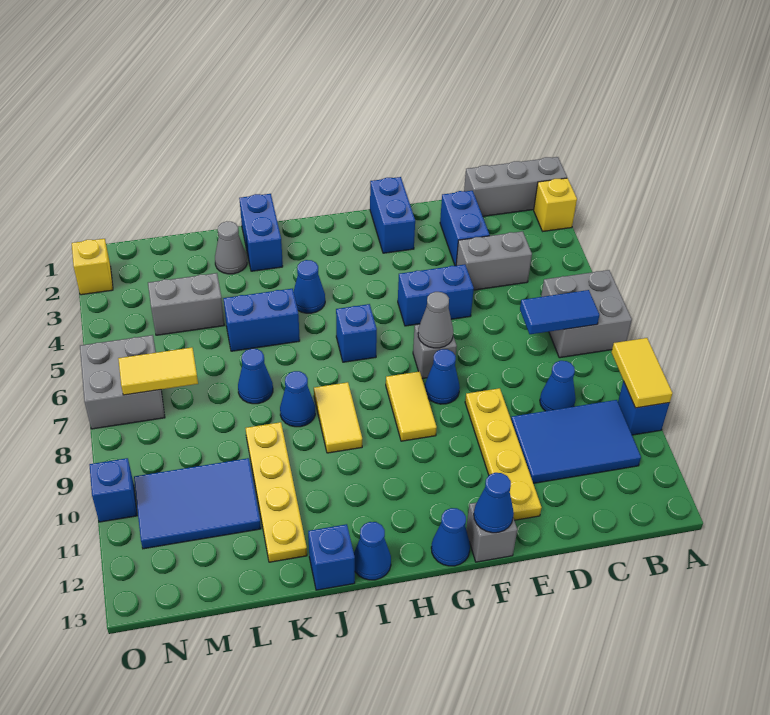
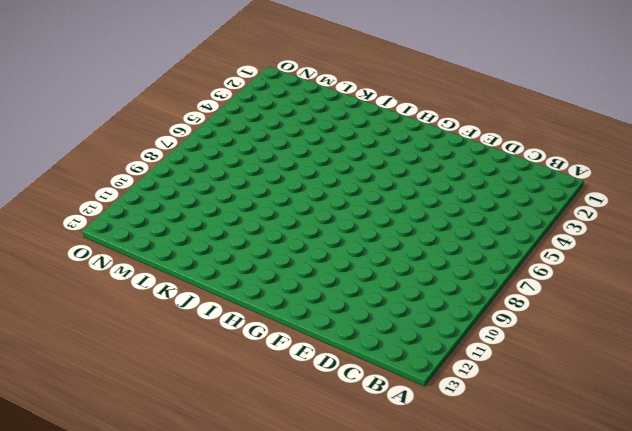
none -> grey brick A1:C1 level 1
none -> yellow brick A2 level 1
none -> grey brick A6:B7 level 1
none -> blue brick A10 level 1

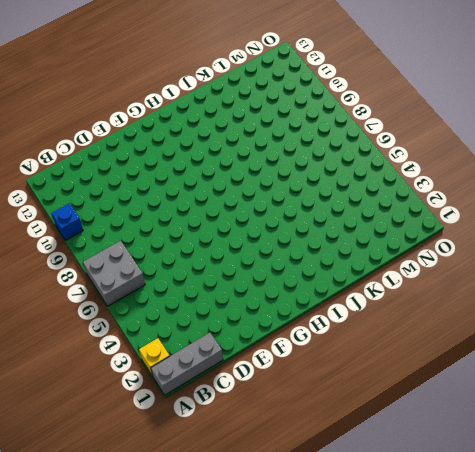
none -> blue tile B10:D11 level 1
none -> grey brick C4:D4 level 1
none -> blue cone C9 level 1
none -> blue brick D2:D3 level 1

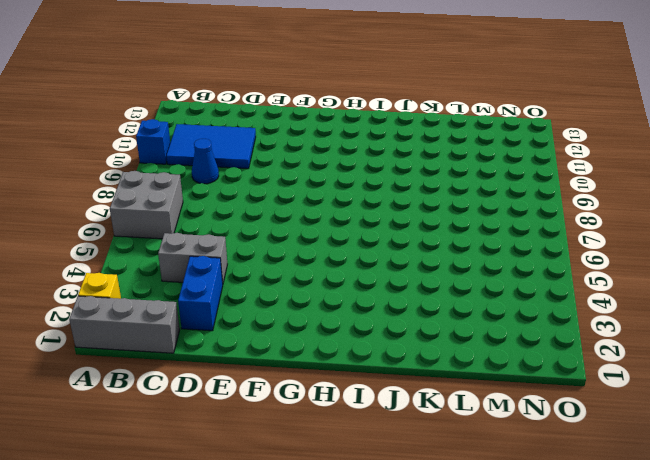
none -> blue brick E5:F5 level 1
none -> yellow plate E9:E12 level 1
none -> blue brick F1:F2 level 1
none -> grey brick F7 level 1

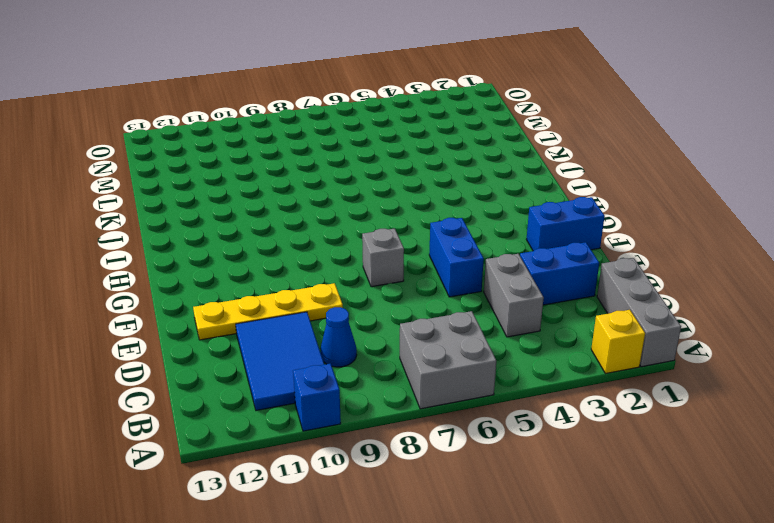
none -> blue cone F8 level 1
none -> grey brick F13 level 1
none -> yellow tile G8:G9 level 1
none -> blue cone G13 level 1

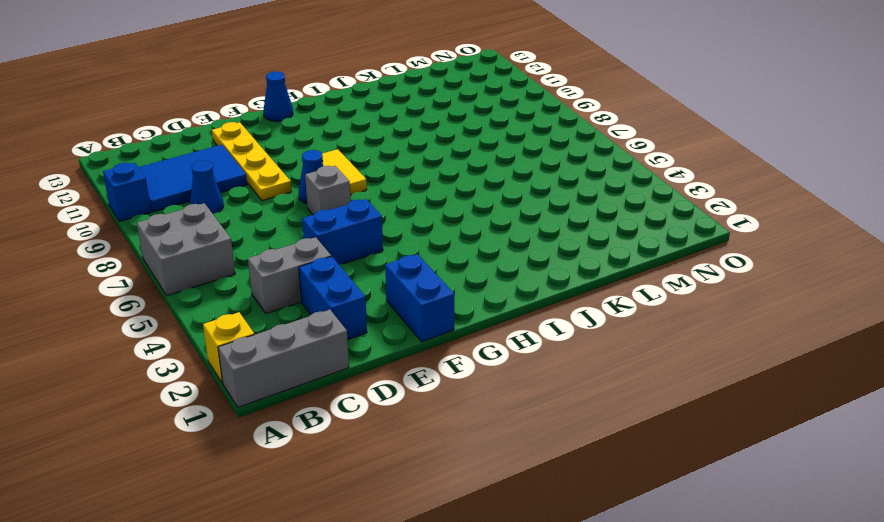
none -> grey brick F13 level 1
none -> blue brick H6 level 1
none -> blue cone I4 level 1
none -> yellow tile I8:I9 level 1

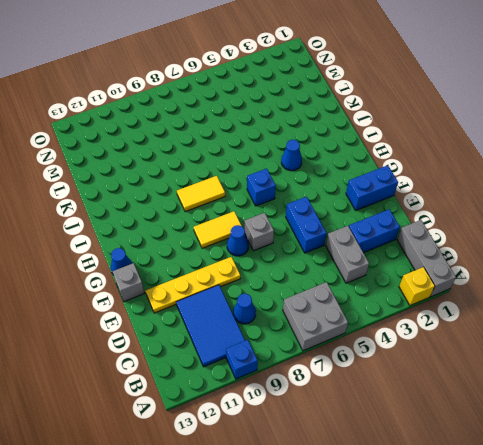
none -> blue cone I13 level 1
none -> blue brick J1:J2 level 1
none -> blue brick J5:K5 level 1
none -> blue cone J8 level 1

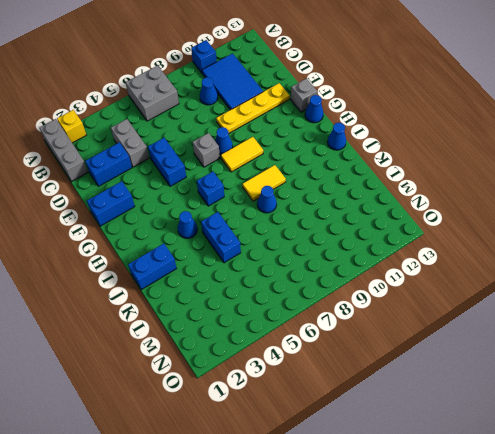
none -> blue brick J13 level 1
none -> grey cone K2 level 1
none -> blue cone K7 level 1
none -> yellow plate K9:K12 level 1

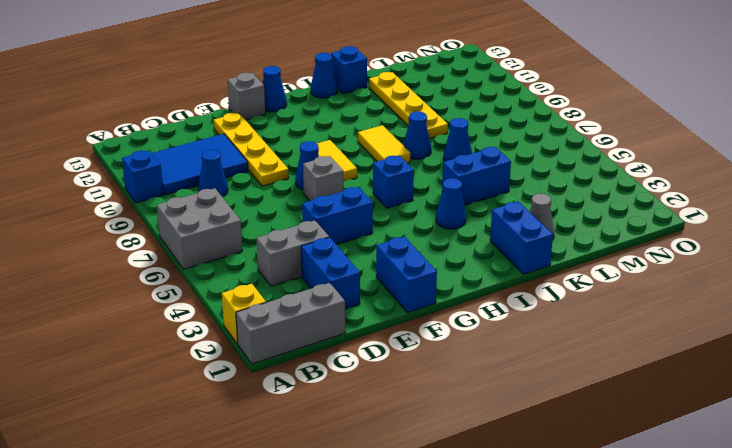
none -> grey brick L4:M4 level 1
none -> blue tile L10:N11 level 1
none -> grey brick N6:O7 level 1
none -> yellow brick O2 level 1

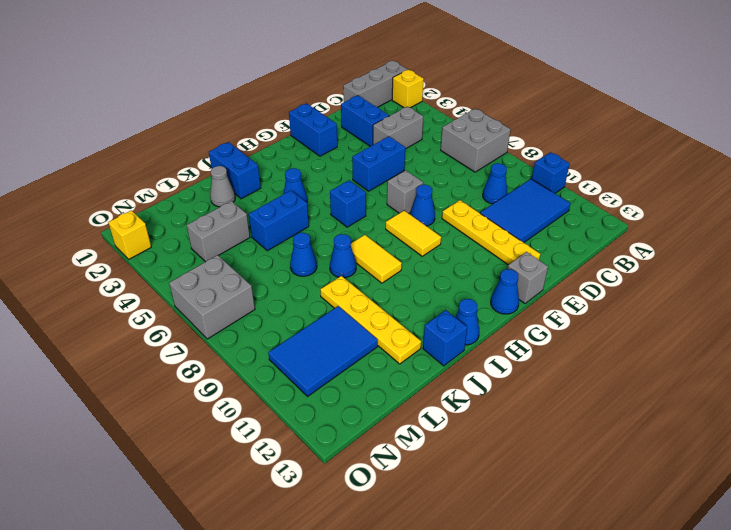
none -> blue brick O10 level 1
none -> yellow tile A9:A10 level 2
none -> blue tile B7:C7 level 2
none -> grey cone F7 level 2

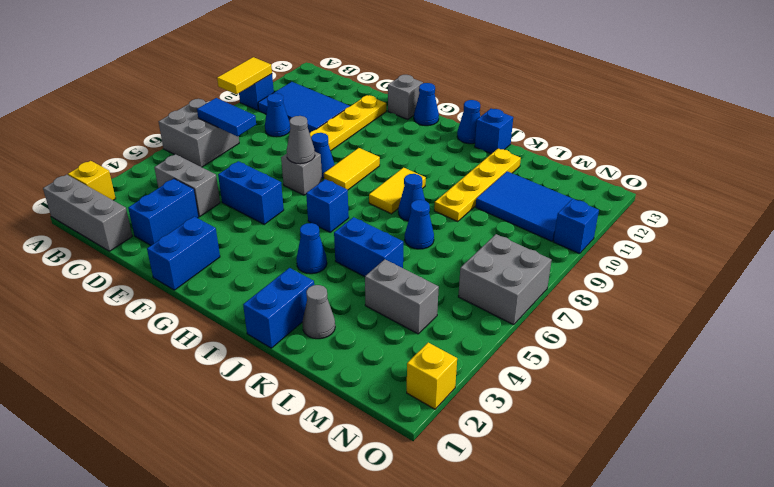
none -> blue cone F13 level 2
none -> yellow tile M7:N7 level 2

